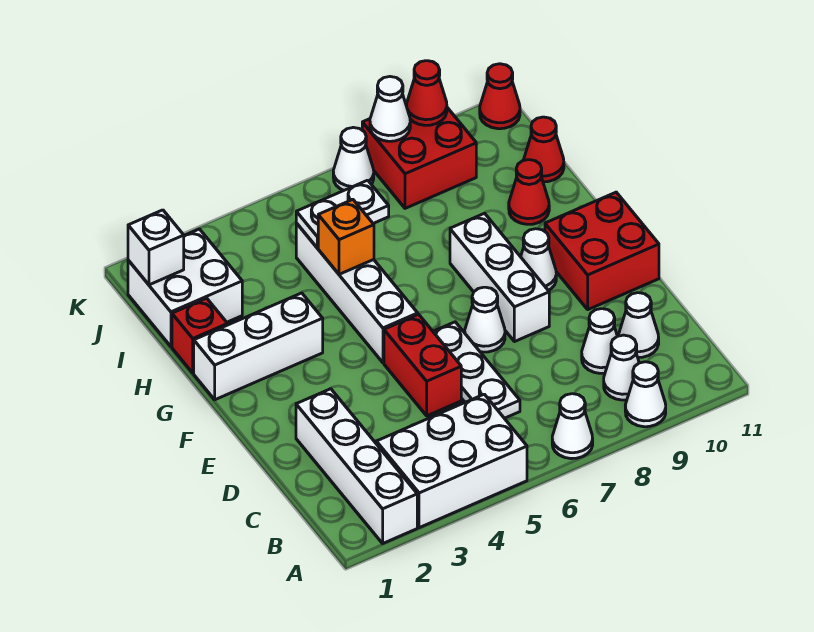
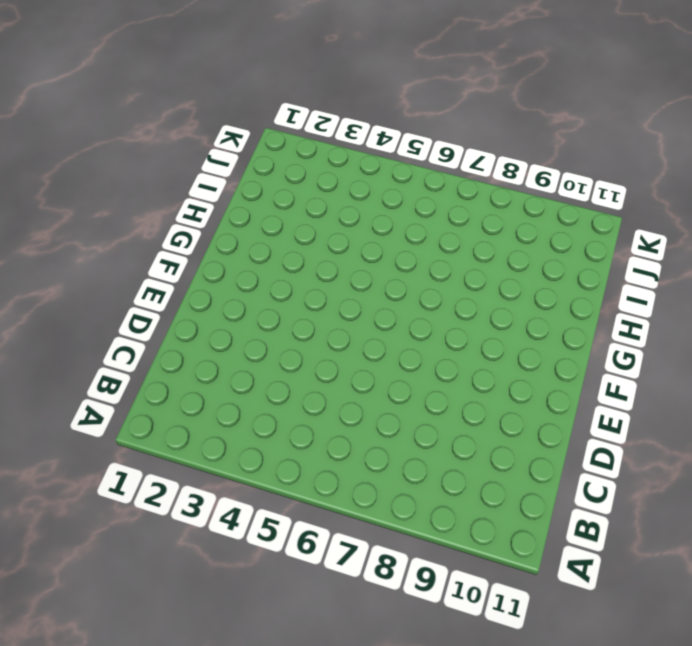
none -> white brick A2:D2 level 1
none -> white brick A3:B5 level 1
none -> white cone A7 level 1

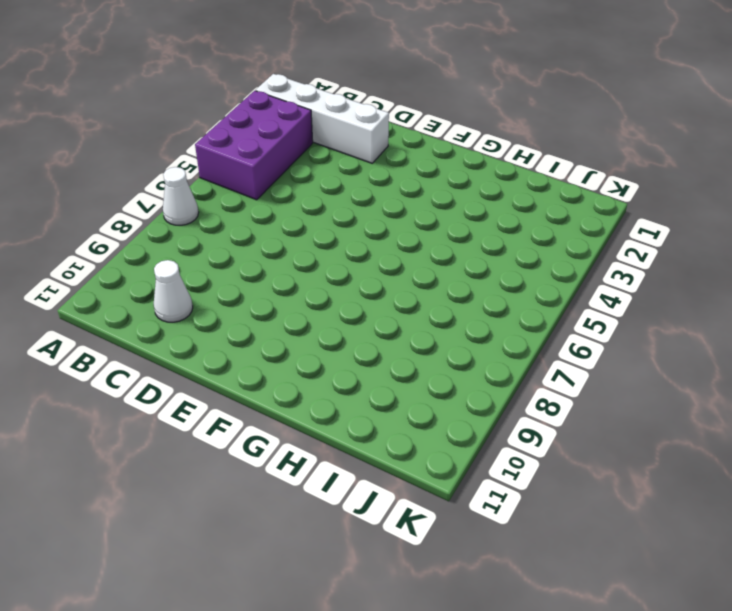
purple brick A3:B5 level 1 -> white brick A3:B5 level 1
none -> white cone A9 level 1
none -> white cone B9 level 1
none -> white plate C6:E6 level 1

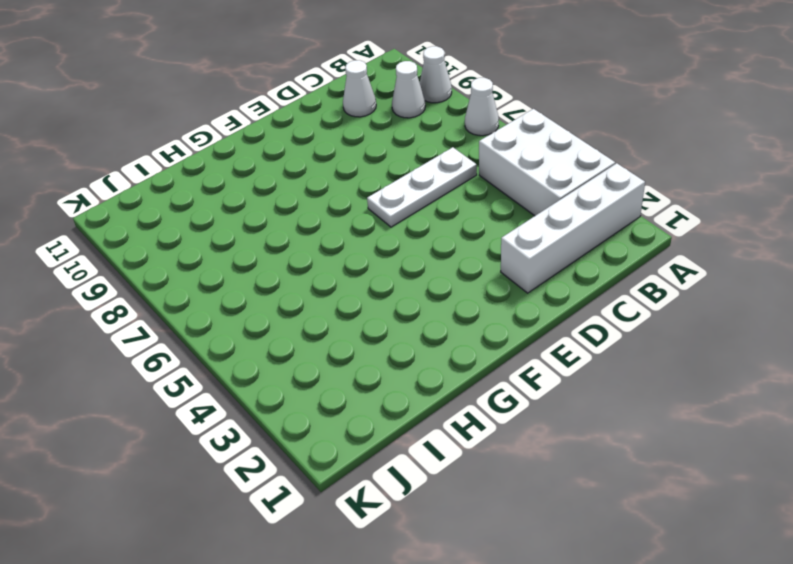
none -> white cone C9 level 1
none -> red brick D5:E5 level 1
none -> white cone E7 level 1

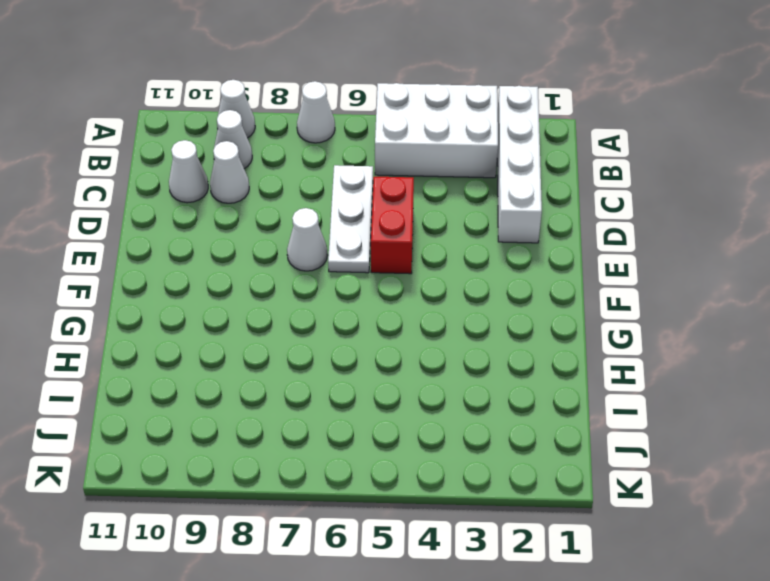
none -> white brick E8:G8 level 1
none -> red brick E10:F11 level 1
none -> white brick F5:I5 level 1

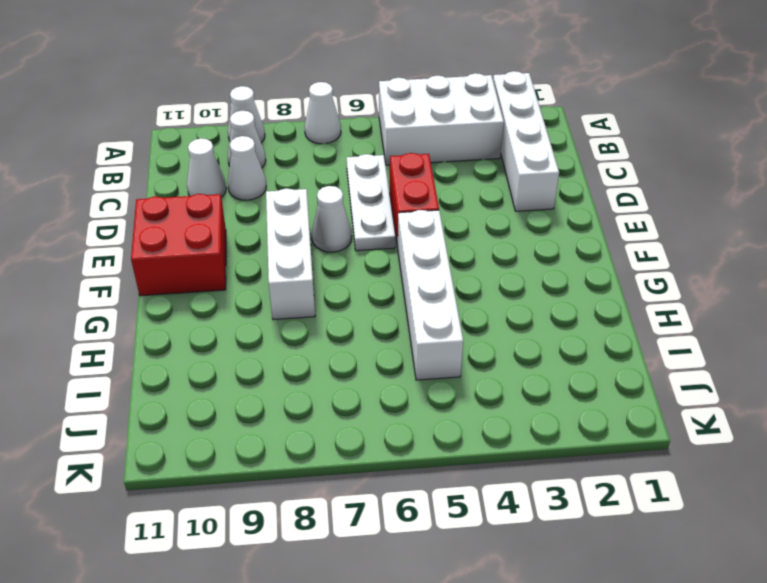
none -> white cone F9 level 1
none -> white brick G1:G3 level 1
none -> red brick H1 level 1

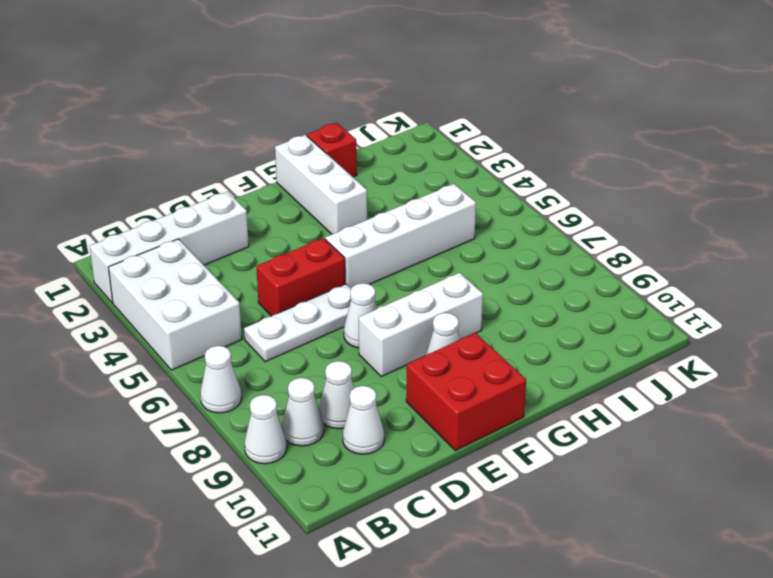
none -> red cone H10 level 1
none -> white brick I1:J2 level 1
none -> red cone I11 level 1

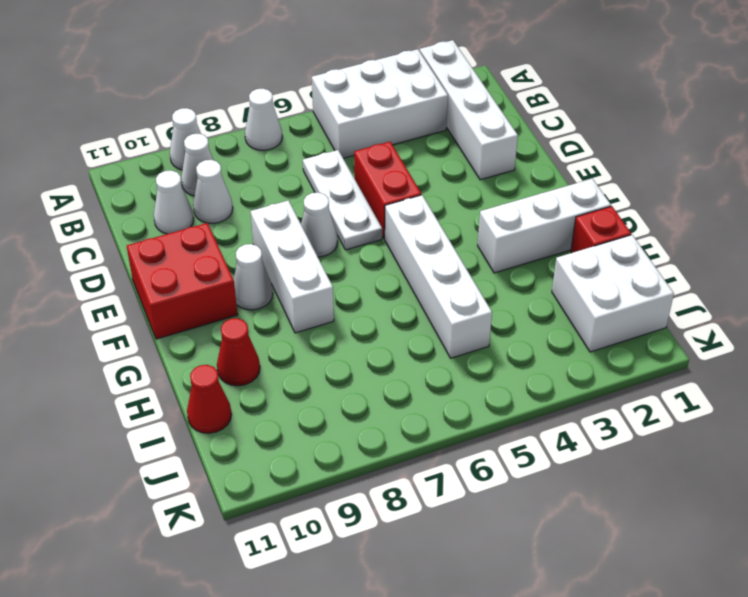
none -> red brick J8:K9 level 1
none -> white cone K7 level 1
none -> red cone K11 level 1

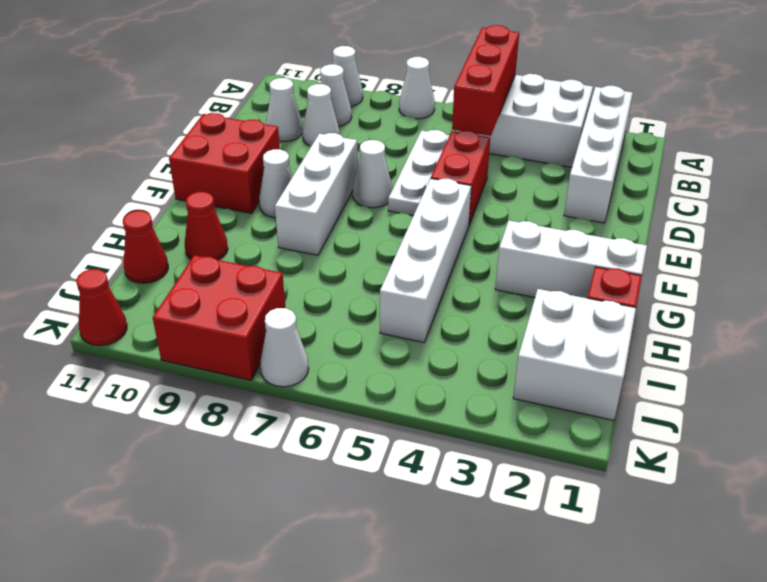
red brick A5:C5 level 2 -> none
none -> orange brick H5 level 2
none -> white plate I5:I6 level 2
none -> white brick J1 level 2

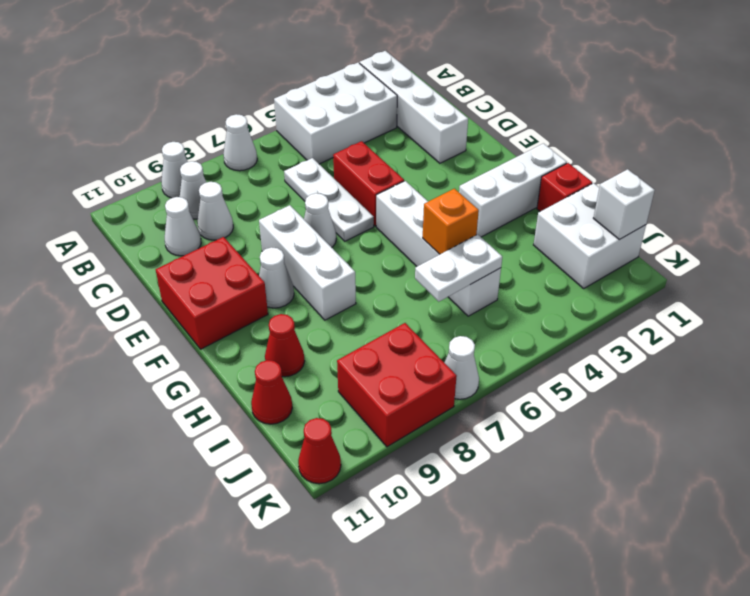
none -> white cone K8 level 2
none -> red cone K9 level 2

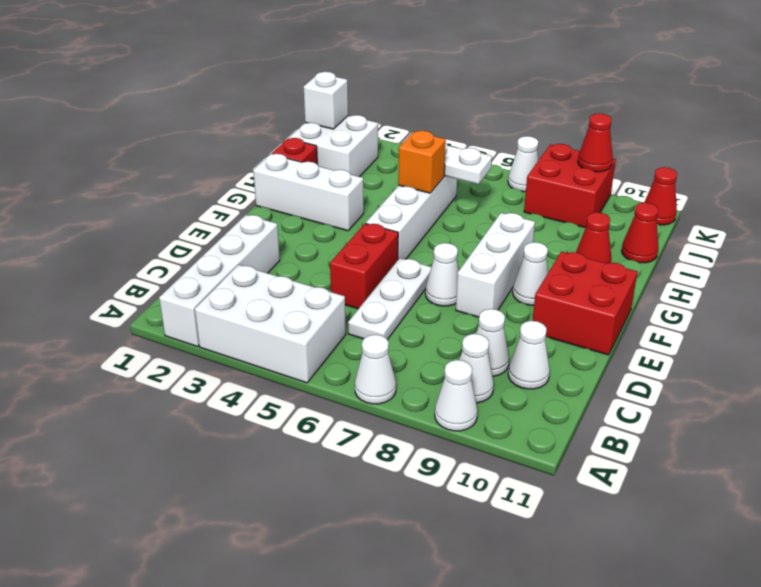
none -> white cone K8 level 2

